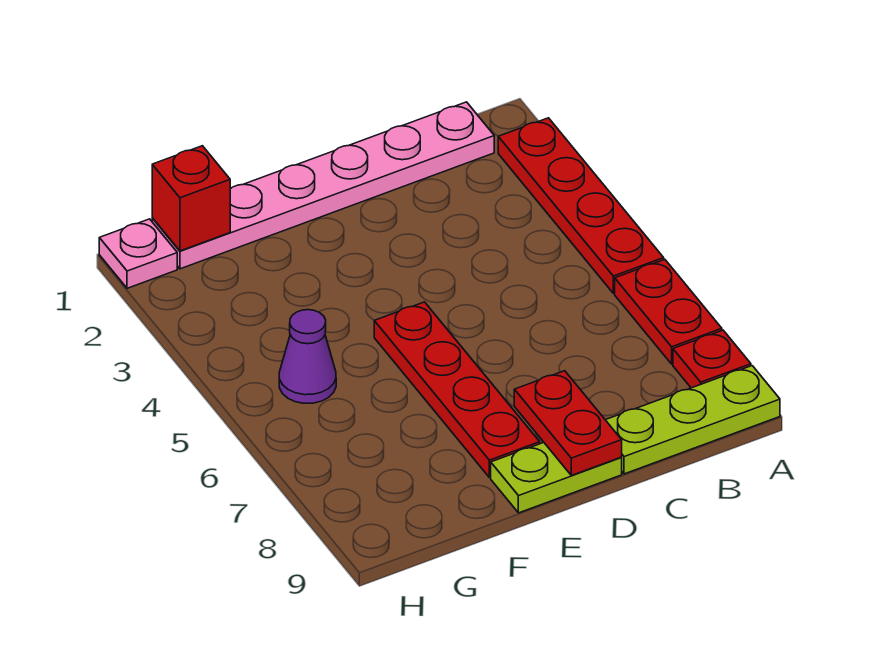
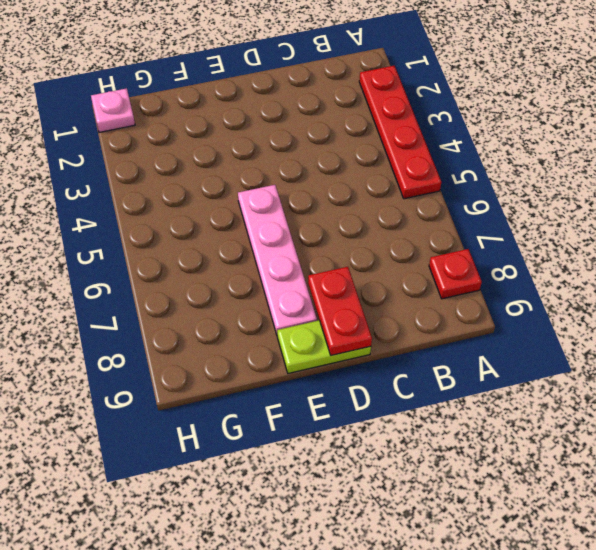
pink plate E5:E8 level 1 -> red plate E5:E8 level 1
none -> red plate A6:A7 level 1
none -> lime plate A9:C9 level 1

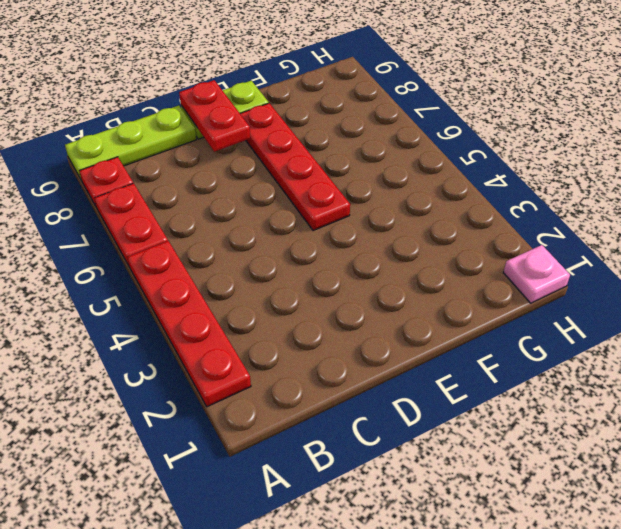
none -> pink plate B1:G1 level 1
none -> purple cone G5 level 1

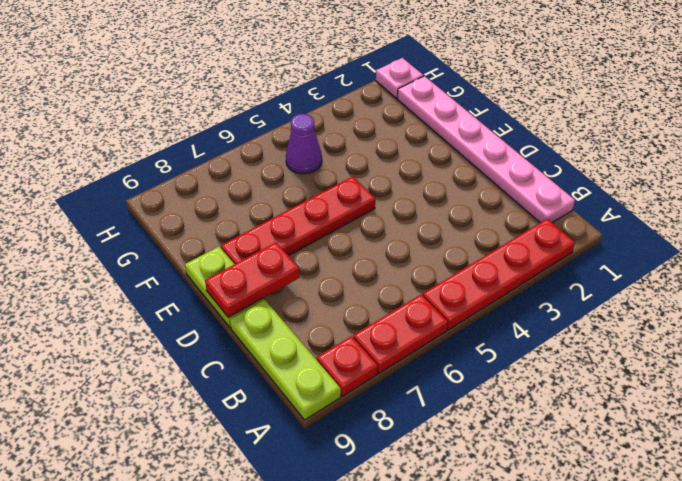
none -> red brick G1 level 2

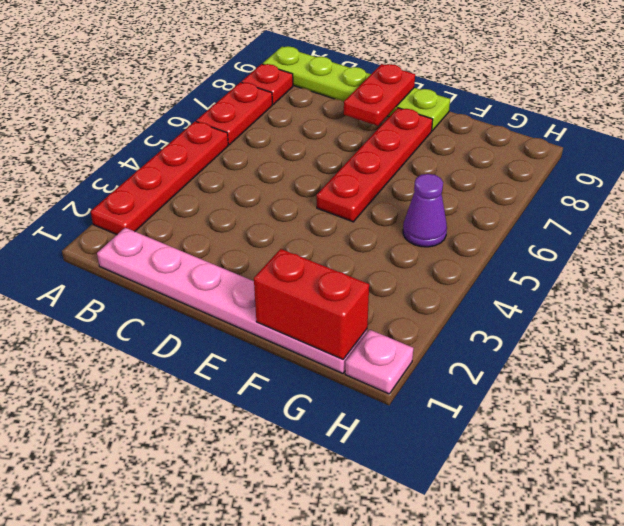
red brick F1:G1 level 2 -> red brick G1 level 2

